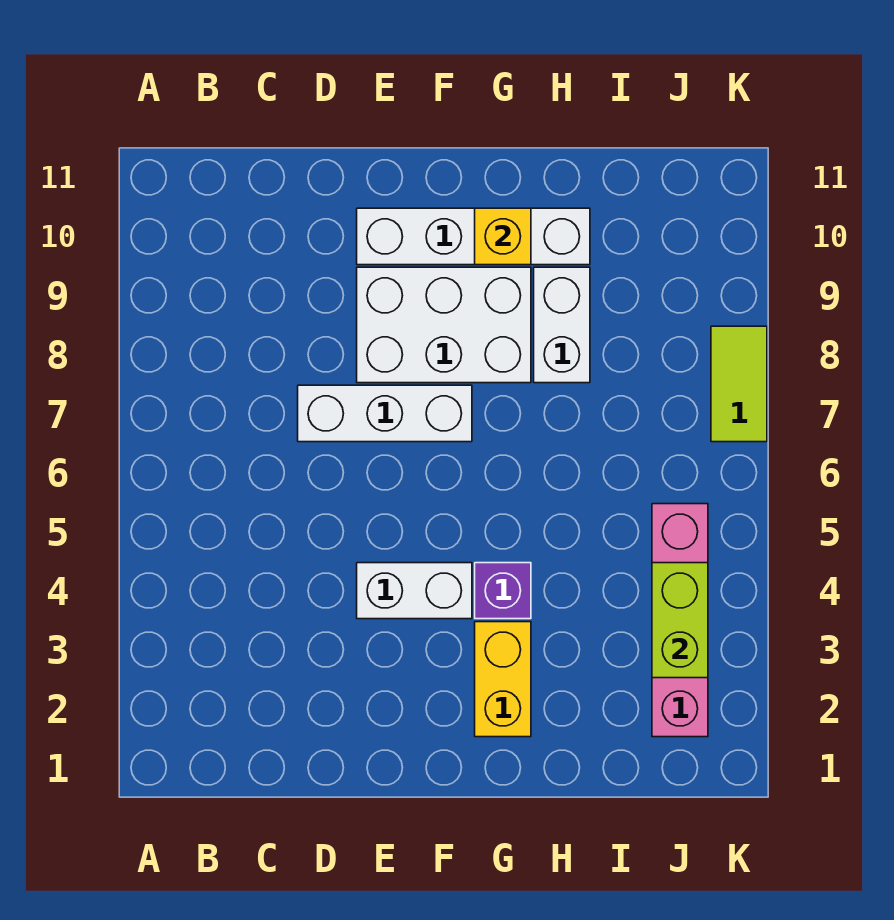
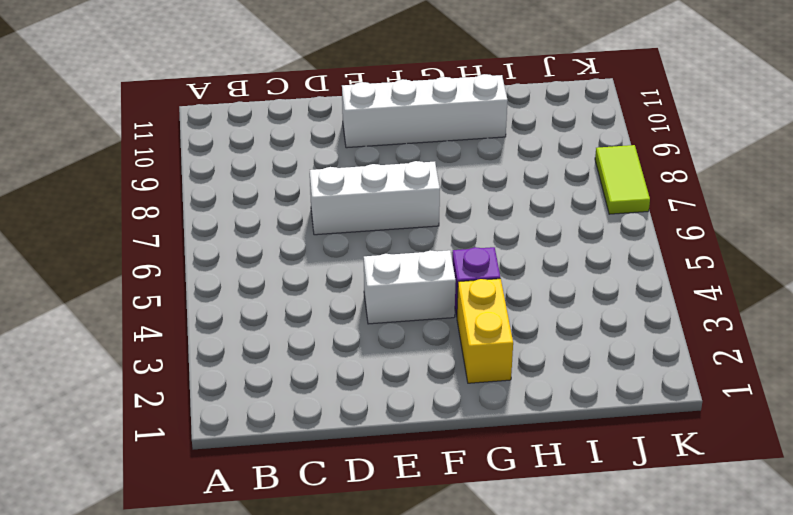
none -> white brick E8:G9 level 1
none -> white brick H8:H9 level 1

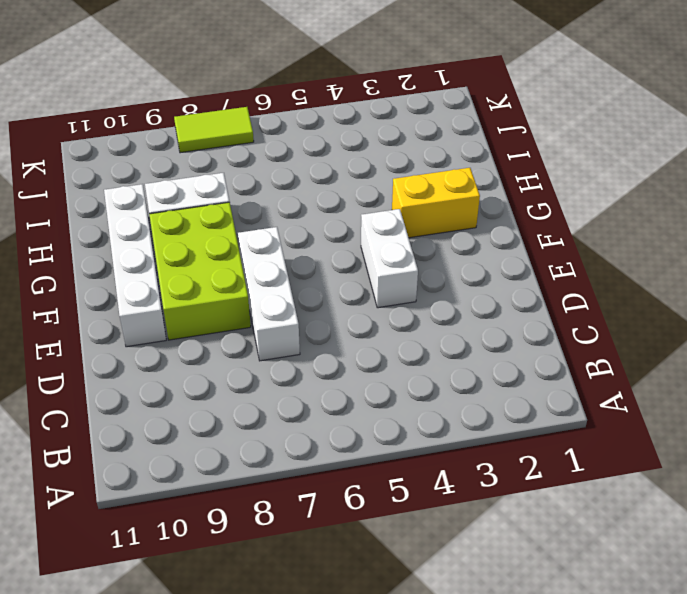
lime brick E8:G9 level 1 -> white brick E8:G9 level 1
none -> purple brick G4 level 1
none -> pink brick J2:J5 level 1

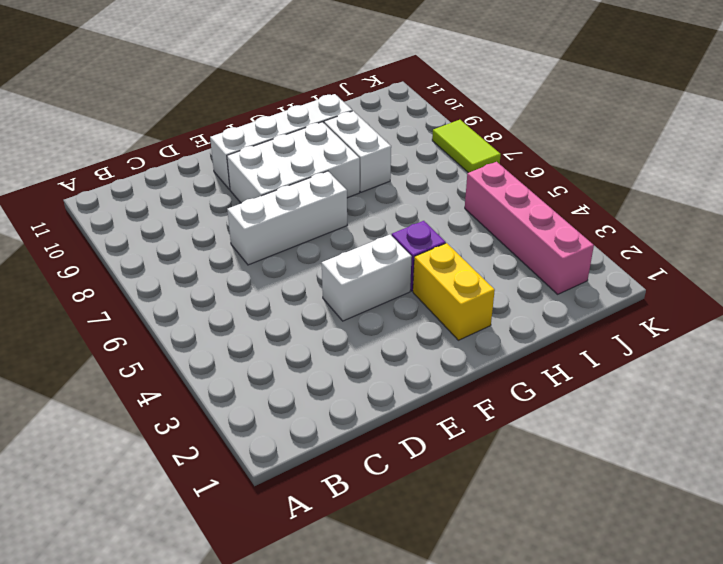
none -> yellow brick G10 level 2
none -> lime brick J3:J4 level 2

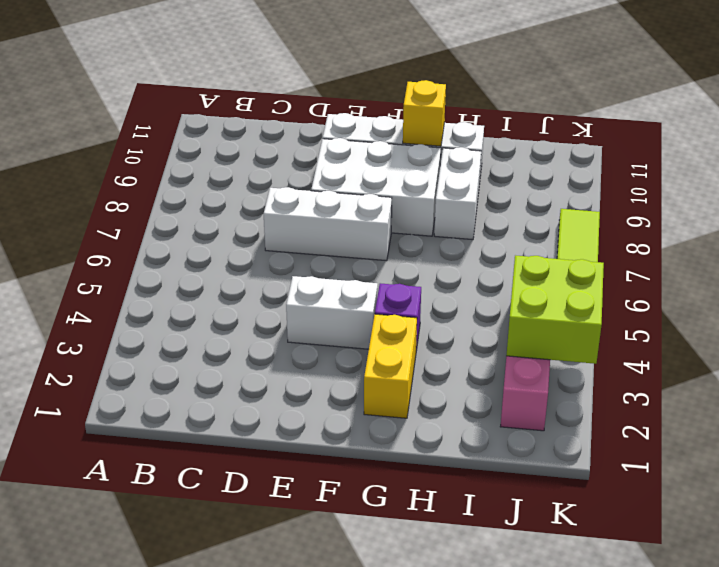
lime brick J3:K4 level 2 -> lime brick J3:J4 level 2

